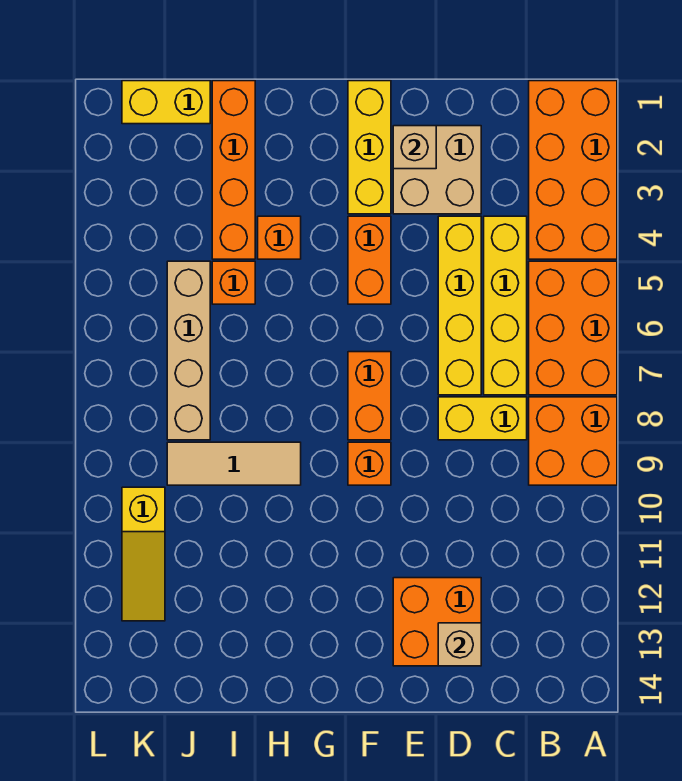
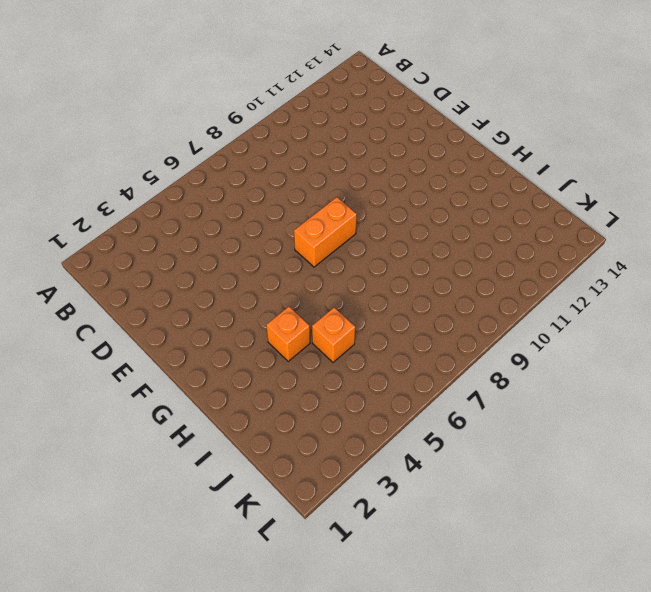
none -> orange brick A1:B4 level 1
none -> orange brick A5:B7 level 1
none -> orange brick A8:B9 level 1

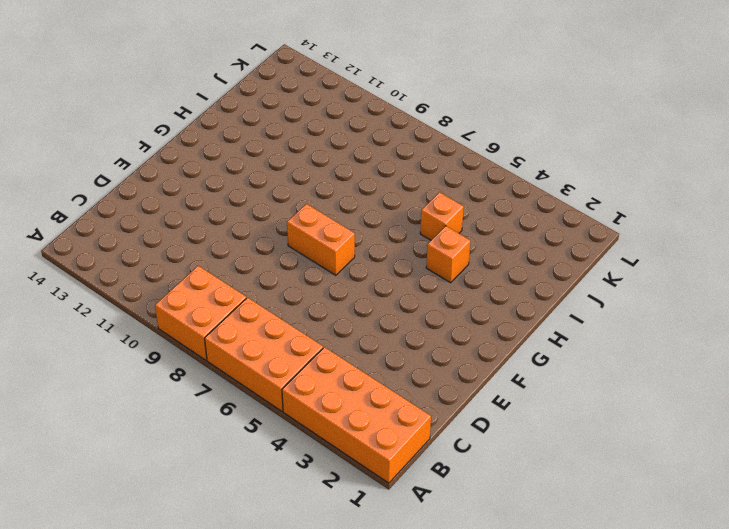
none -> yellow brick C4:C7 level 1
none -> yellow brick C8:D8 level 1
none -> tan brick D2:E3 level 1

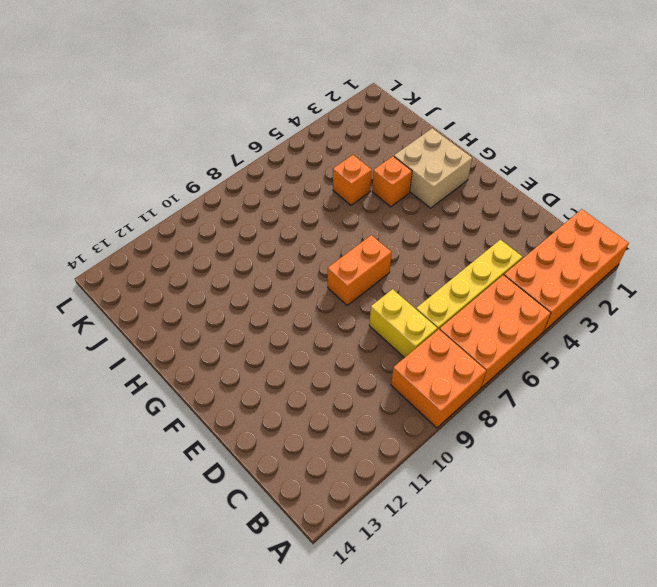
tan brick G2:H3 level 1 -> tan brick D2:E3 level 1
none -> yellow brick D4:D7 level 1
none -> orange brick D12:E13 level 1
none -> yellow brick F1:F3 level 1

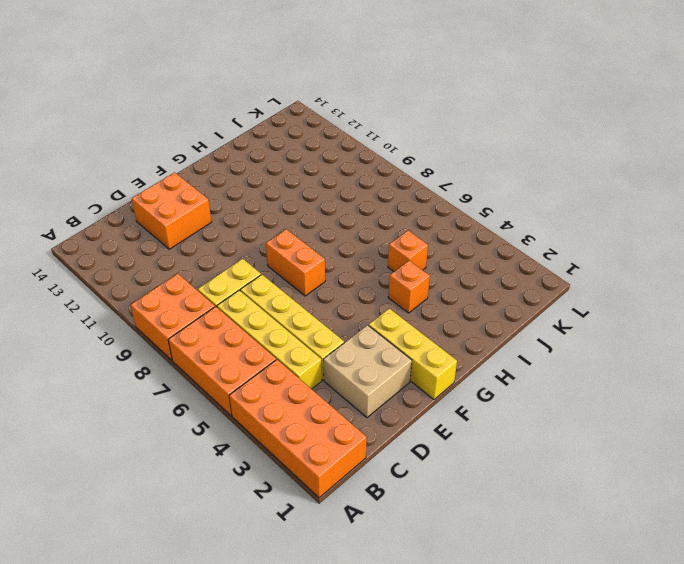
none -> orange brick F4:F5 level 1
none -> orange brick F9 level 1
none -> tan tile H9:J9 level 1

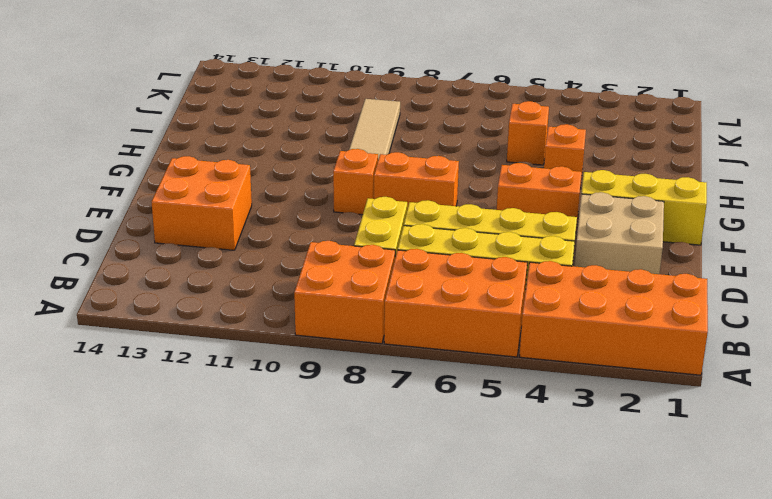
none -> orange brick I1:I4 level 1
none -> yellow brick J1:K1 level 1
none -> tan brick J5:J8 level 1

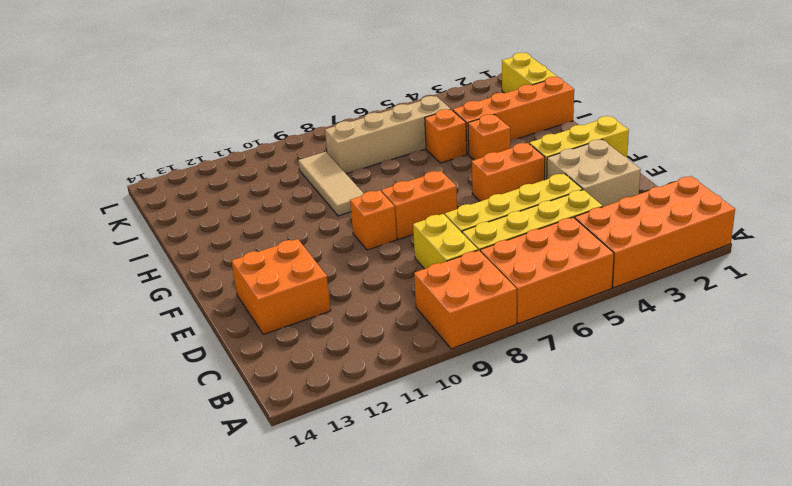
none -> yellow slope K10:K12 level 1 top 10
none -> tan brick D13 level 2
none -> tan brick E2 level 2

